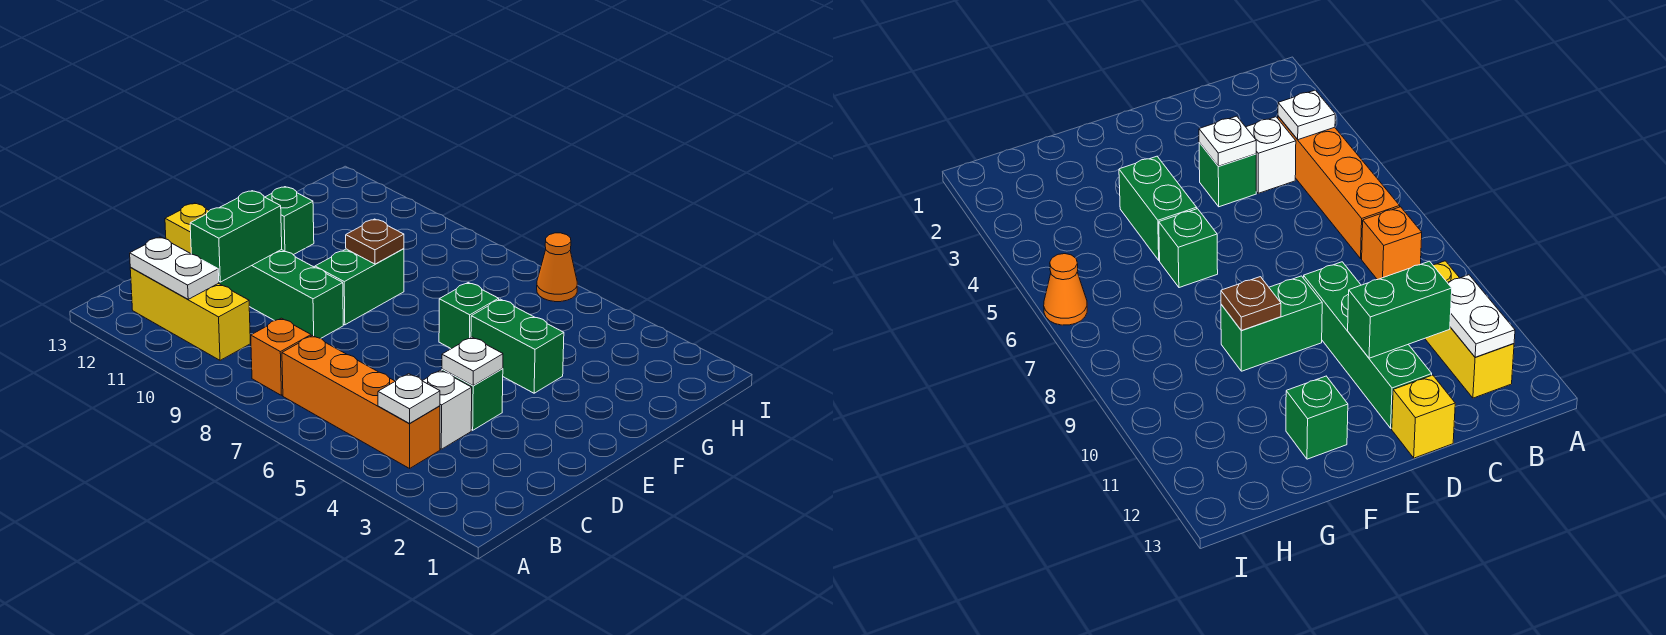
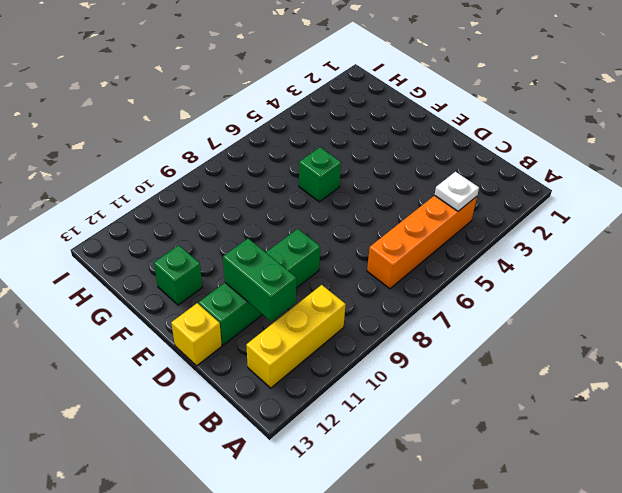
none -> orange brick B8 level 1
none -> white brick C4 level 1
none -> green brick D4 level 1

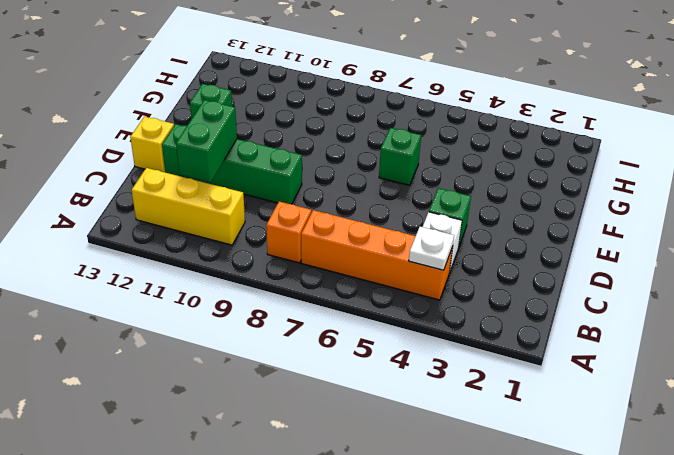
none -> green brick E9:F9 level 1
none -> green brick F4:F5 level 1
none -> orange cone I6 level 1

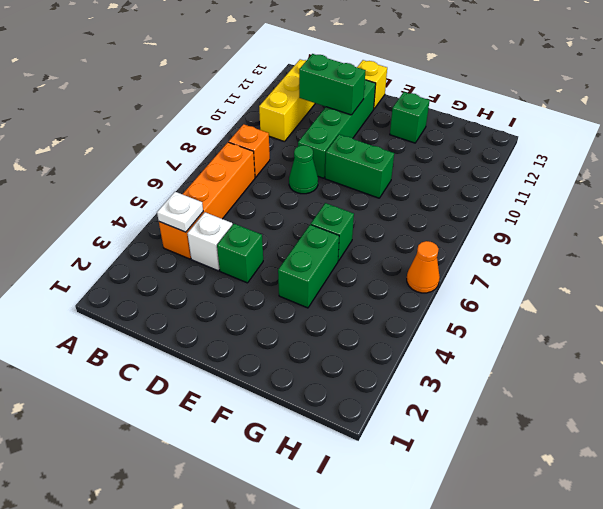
green cone D8 level 1 -> none
none -> white plate B11:B12 level 2
none -> white plate D4 level 2
none -> brown plate F9 level 2

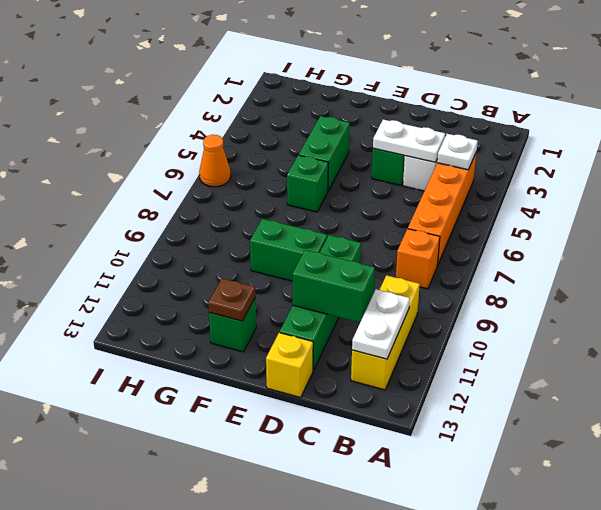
white plate C4:D4 level 2 -> white plate D4 level 2
brown plate F12 level 2 -> brown plate F9 level 2

